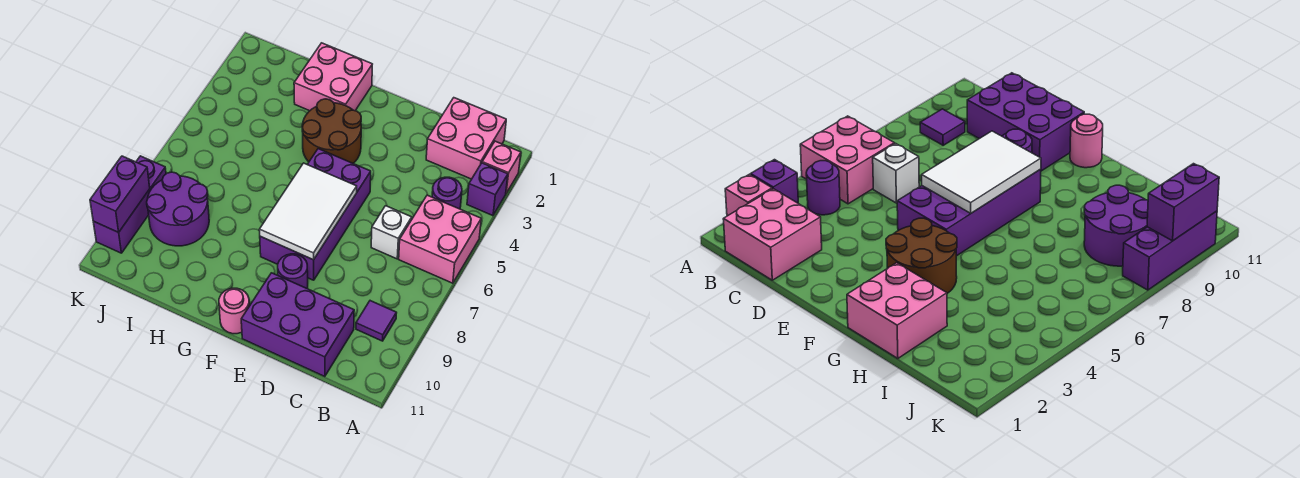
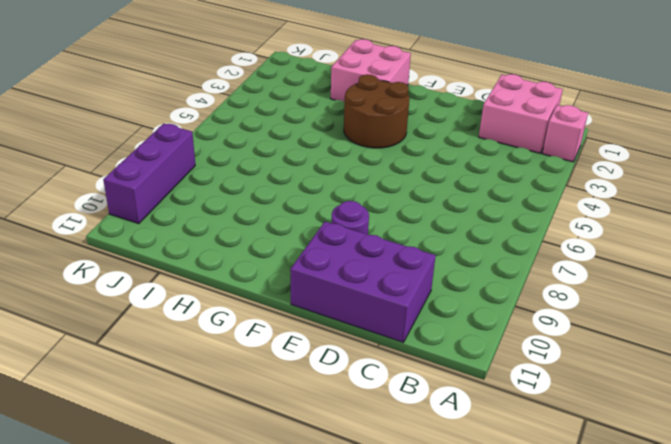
none -> purple brick A3 level 1
none -> pink brick A5:B6 level 1
none -> purple round brick B4 level 1

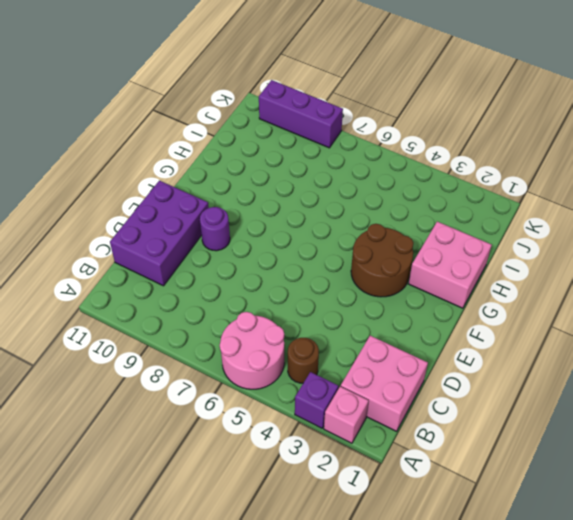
pink round brick A5:B6 level 1 -> pink brick A5:B6 level 1
brown round brick B4 level 1 -> purple round brick B4 level 1
none -> purple tile B9 level 1
none -> white brick C6 level 1
none -> purple brick E5:F8 level 1

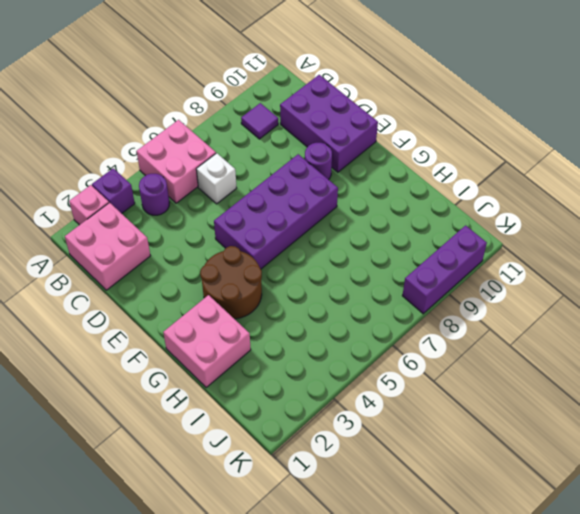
none -> pink round brick F11 level 1
none -> purple round brick I8:J9 level 1
none -> white tile E6:F8 level 2

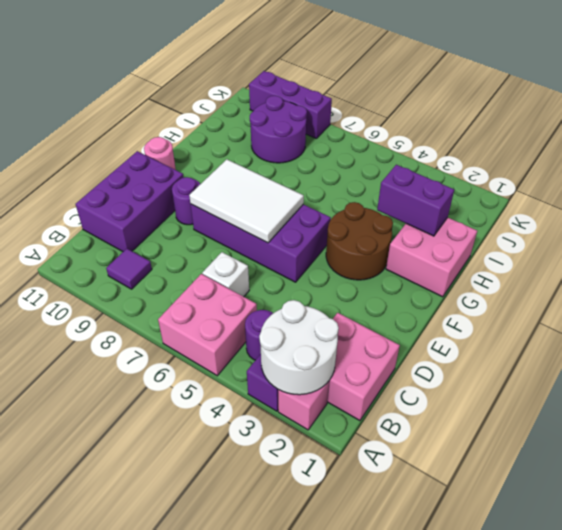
white round brick A2:B3 level 2 -> none
purple brick H2:H3 level 2 -> purple brick K9:K10 level 2

